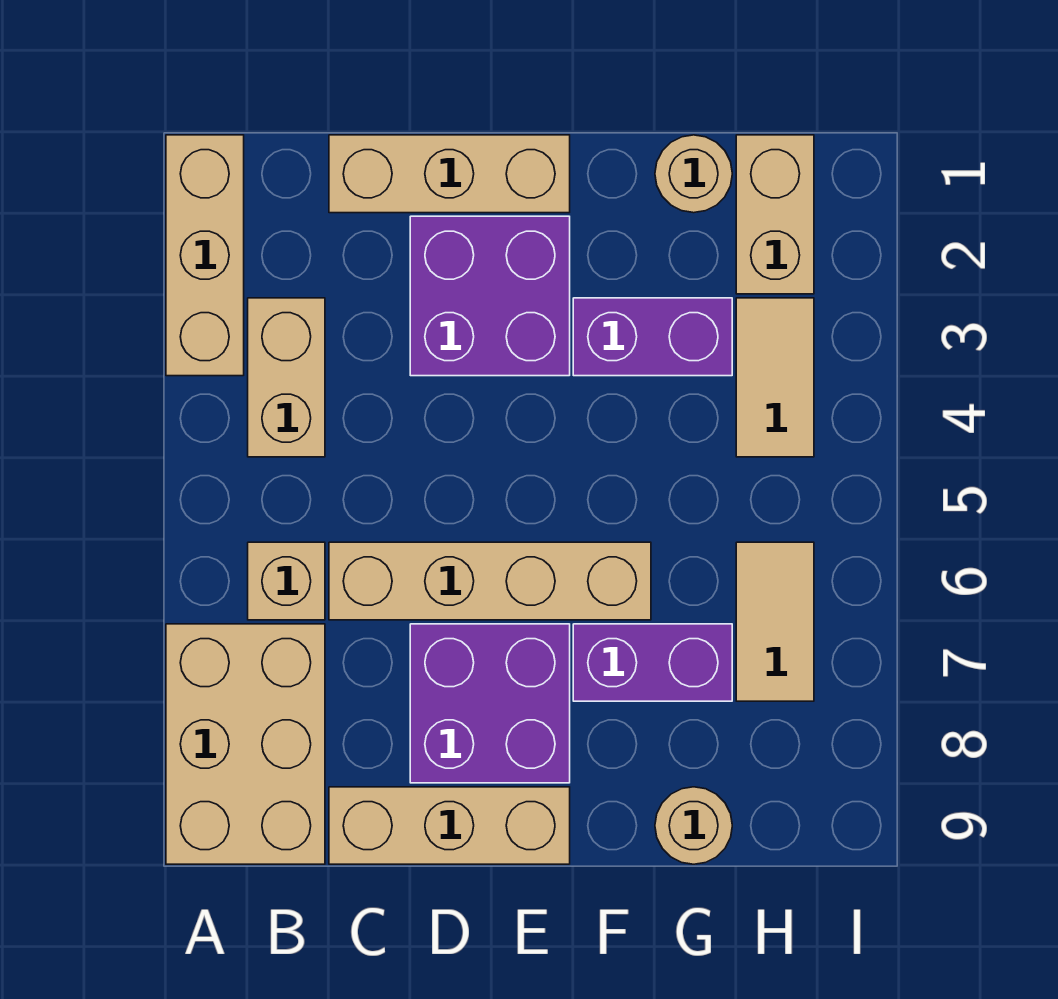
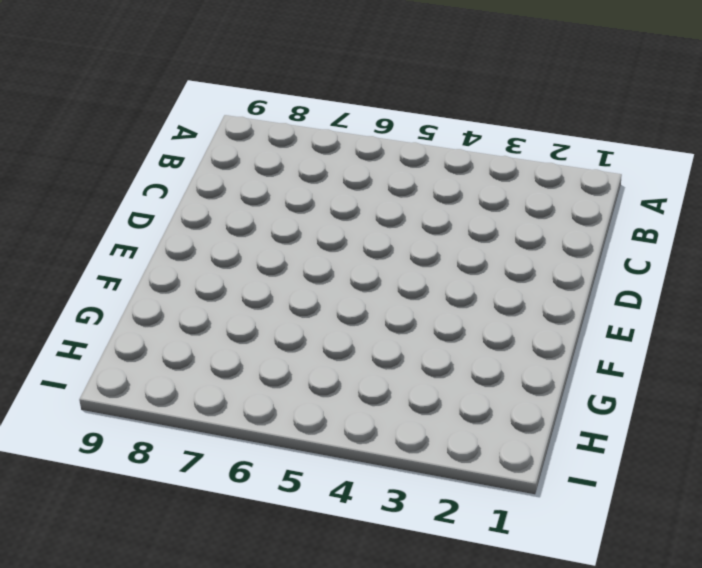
none -> tan brick A1:A3 level 1
none -> tan brick A7:B9 level 1
none -> tan brick B3:B4 level 1

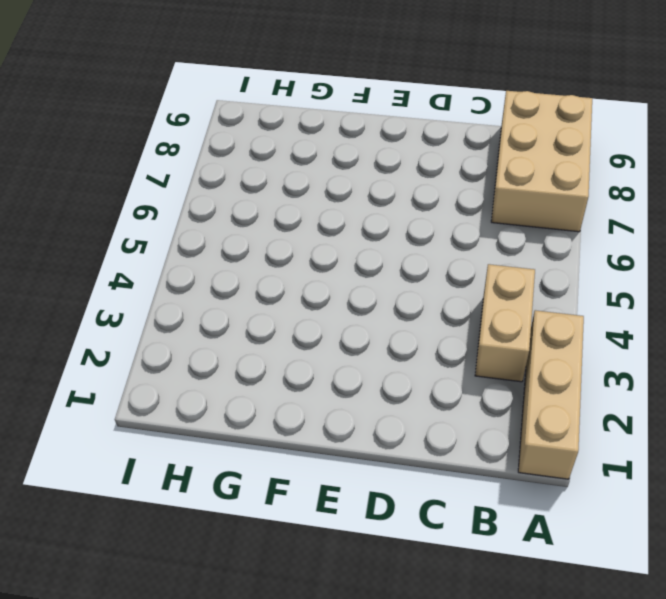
none -> tan brick B6 level 1
none -> tan brick C1:E1 level 1
none -> tan brick C6:F6 level 1

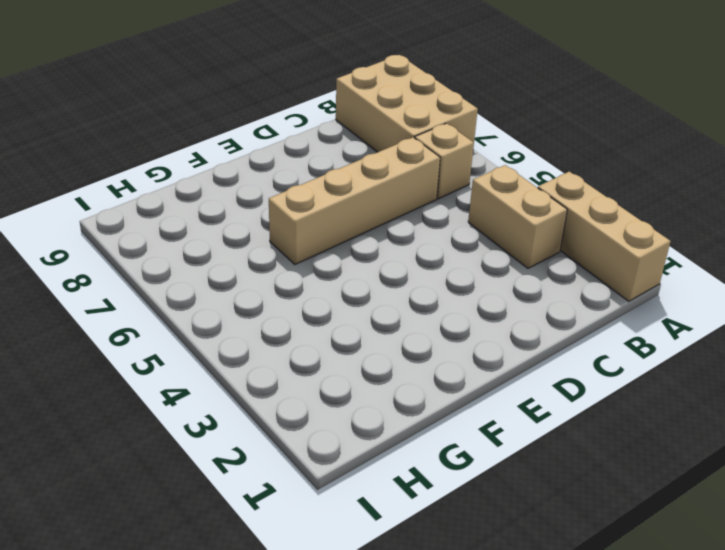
none -> tan brick C1:E1 level 1
none -> tan brick C9:E9 level 1
none -> purple brick D2:E3 level 1

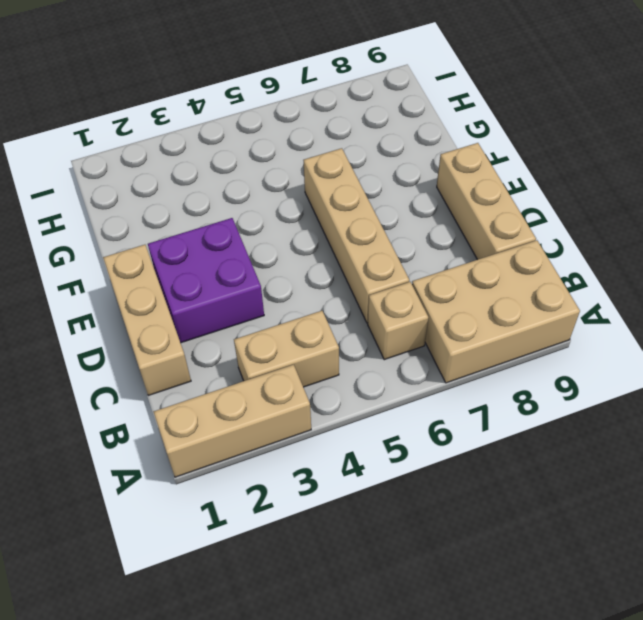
none -> purple brick D7:E8 level 1
none -> purple brick F3:G3 level 1
none -> purple brick F7:G7 level 1

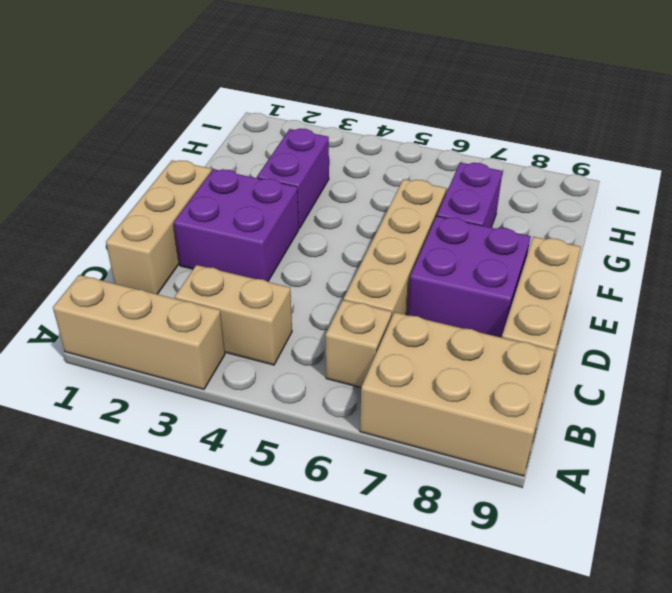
none -> tan round brick G1 level 1
none -> tan round brick G9 level 1
none -> tan brick H1:H2 level 1

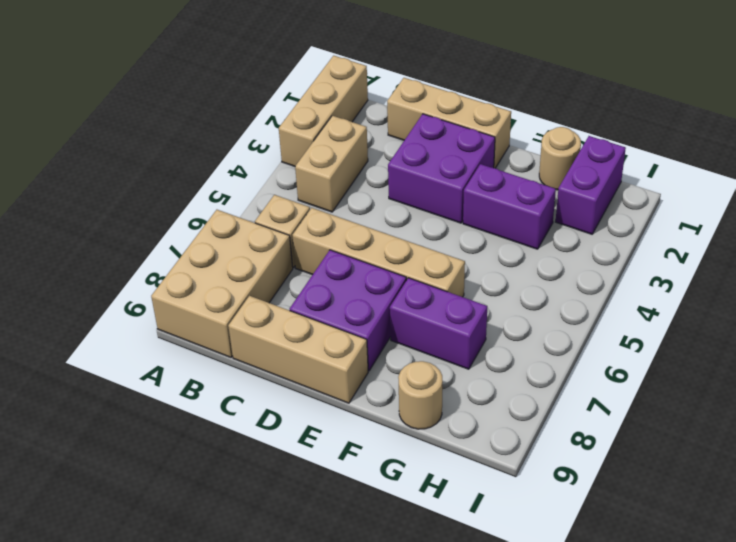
purple brick H1:H2 level 1 -> tan brick H1:H2 level 1
none -> tan tile H3:H4 level 1
none -> tan tile H6:H7 level 1

